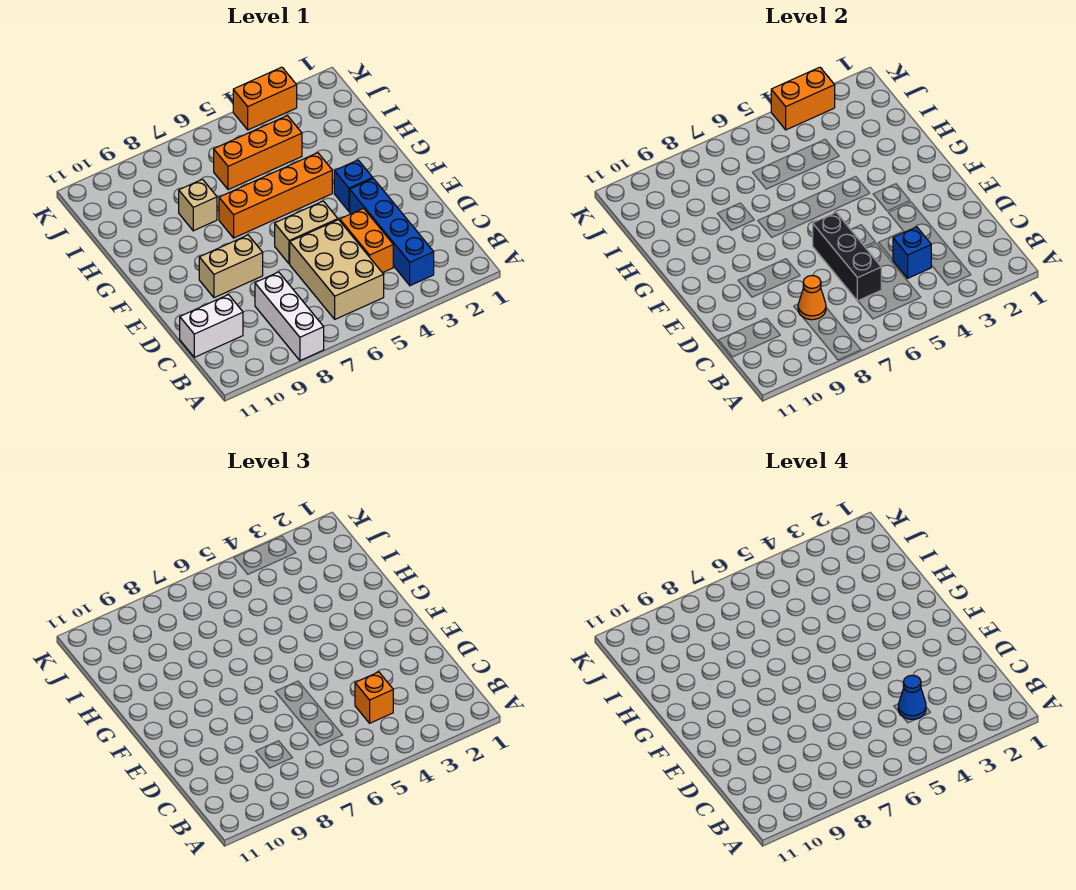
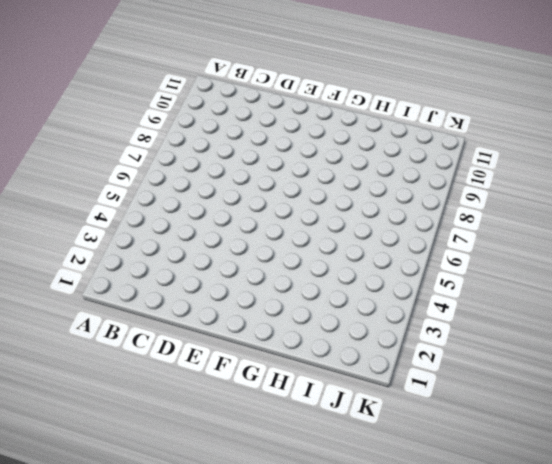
none -> white brick A8:C8 level 1
none -> blue brick B3:E3 level 1
none -> tan brick B5:D6 level 1

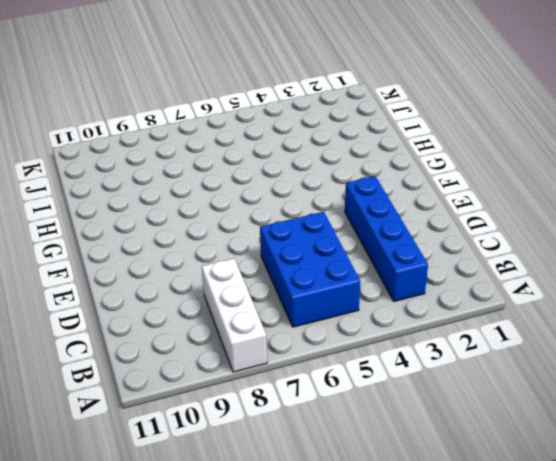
blue brick B5:D6 level 1 -> tan brick B5:D6 level 1
none -> orange brick C4:D4 level 1
none -> white brick C10:C11 level 1
none -> tan brick E5:E6 level 1

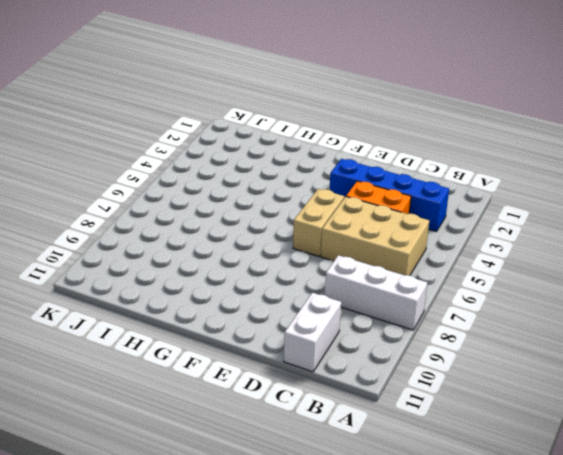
none -> tan brick E8:E9 level 1
none -> blue brick F3 level 1
none -> orange brick G4:G7 level 1

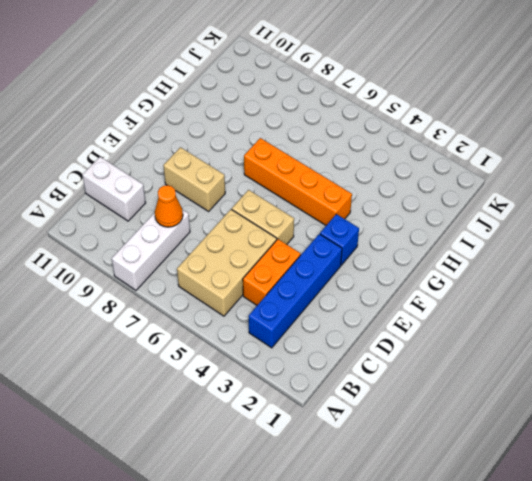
none -> tan brick H8 level 1
none -> orange brick I4:I6 level 1
none -> orange brick K3:K4 level 1

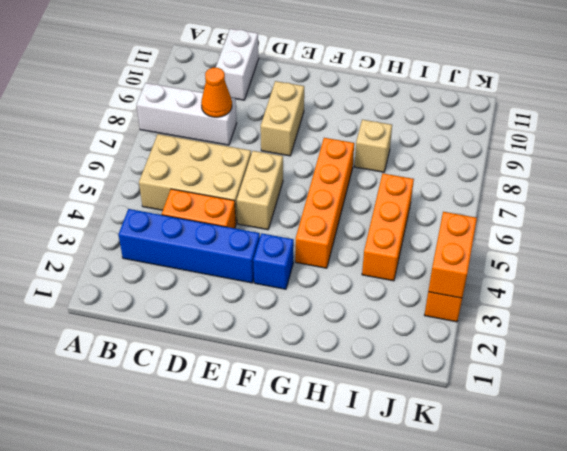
none -> blue brick C4 level 2
none -> black brick C6:E6 level 2
none -> orange brick C4 level 3

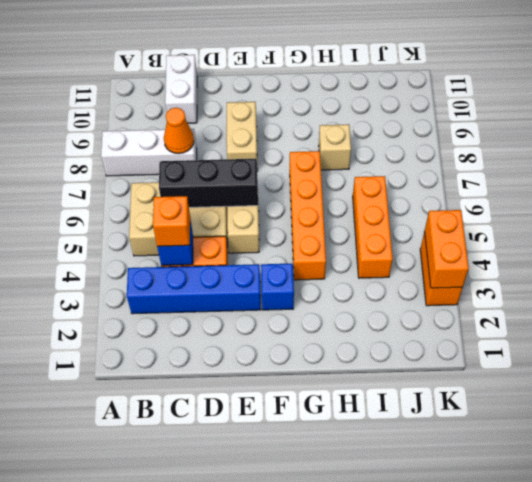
none -> blue cone C4 level 4

